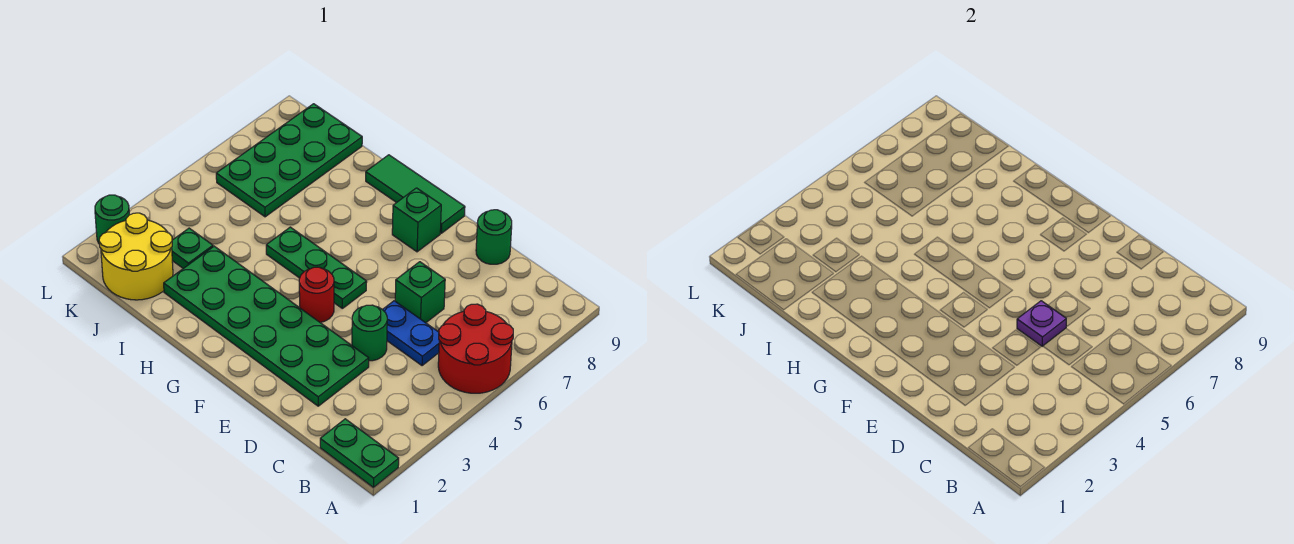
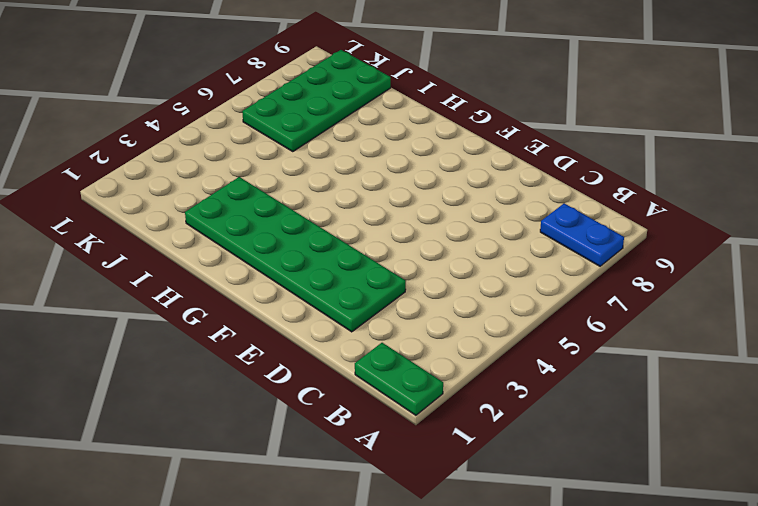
blue plate A8:B8 level 1 -> blue plate C5:D5 level 1
none -> red round brick A5:B6 level 1
none -> green round brick D4 level 1
none -> green brick D6 level 1

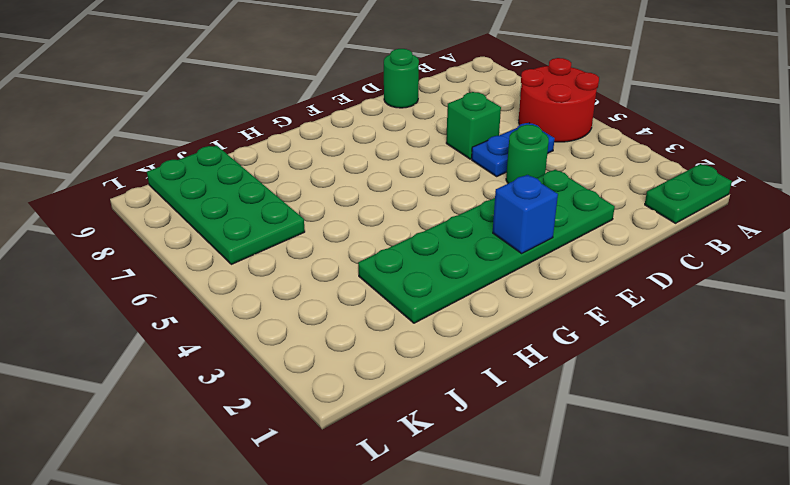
blue brick F2 level 2 -> none
none -> red round brick F4 level 1
none -> green plate F5:H5 level 1
none -> green brick F8 level 1

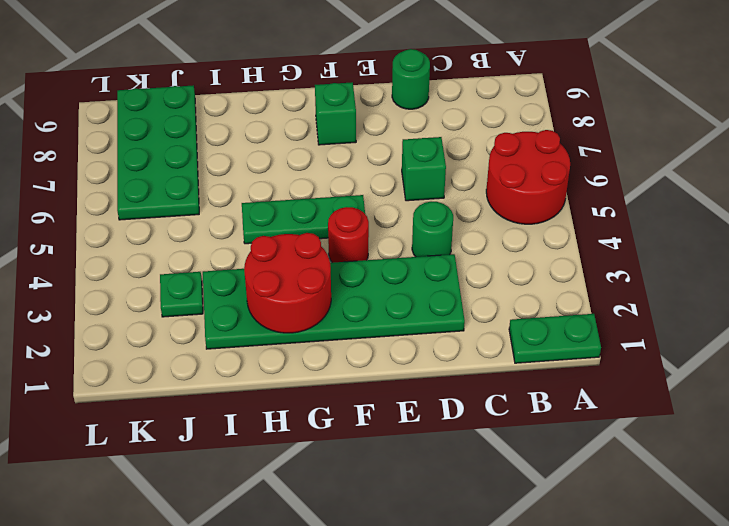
red round brick G2:H3 level 2 -> none
none -> blue plate C5:D5 level 1
none -> green tile F9:H9 level 1
none -> yellow round brick J1:K2 level 1

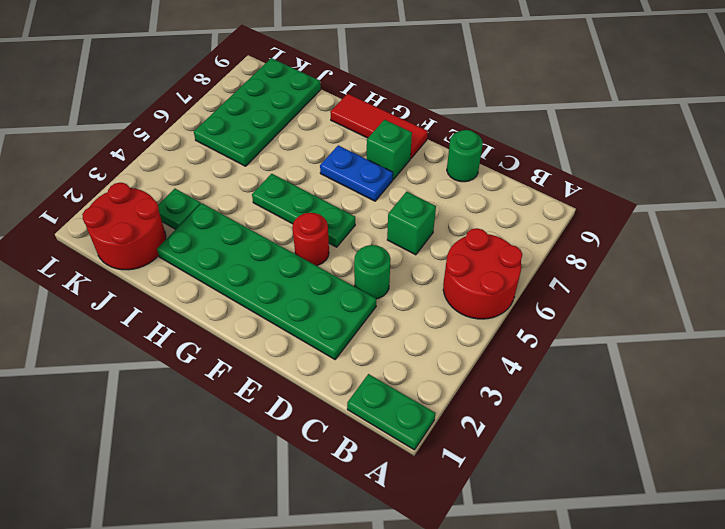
blue plate F7:G7 level 1 -> blue plate C5:D5 level 1
red tile F9:H9 level 1 -> green tile F9:H9 level 1
red round brick J1:K2 level 1 -> yellow round brick J1:K2 level 1
none -> green round brick L2 level 1
none -> purple plate D5 level 2

